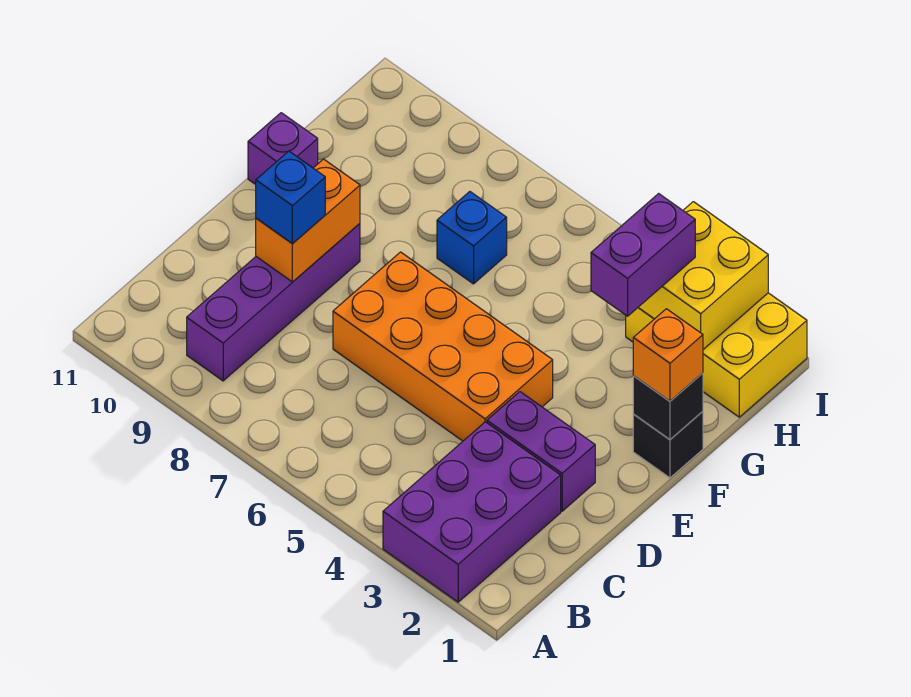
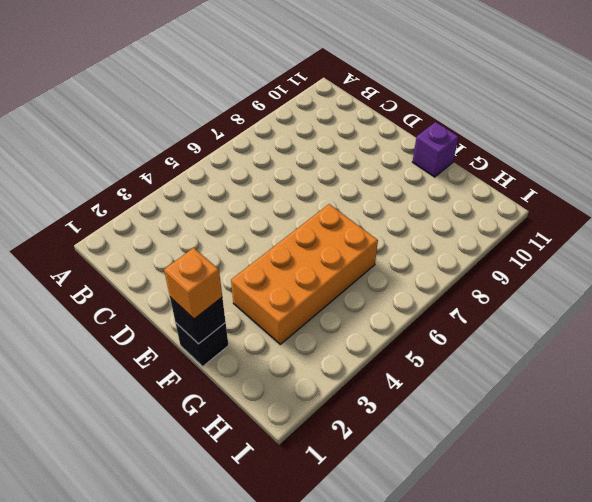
orange brick F3:G6 level 1 -> orange brick D4:E7 level 1
none -> purple brick A2:C3 level 1
none -> purple brick B9:E9 level 1
none -> purple brick D2:D3 level 1

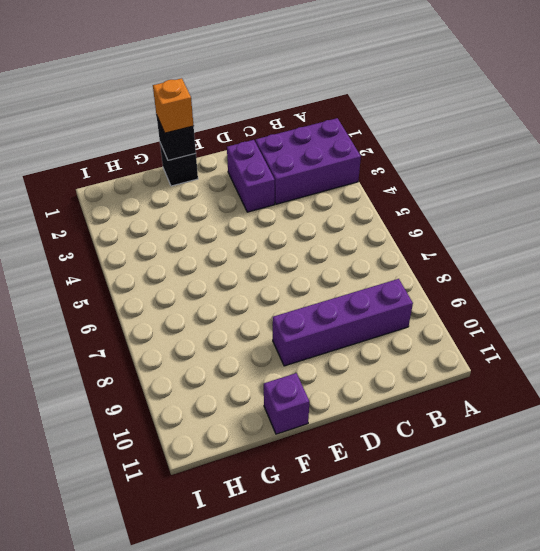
none -> orange brick D4:E7 level 1
none -> blue brick G7 level 1
none -> yellow brick H1:I3 level 1

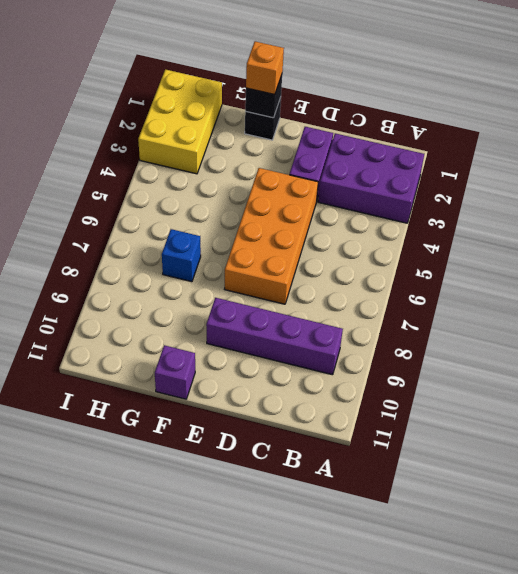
none -> orange brick D9:E9 level 2
none -> yellow brick H2:I3 level 2
none -> blue brick D9 level 3

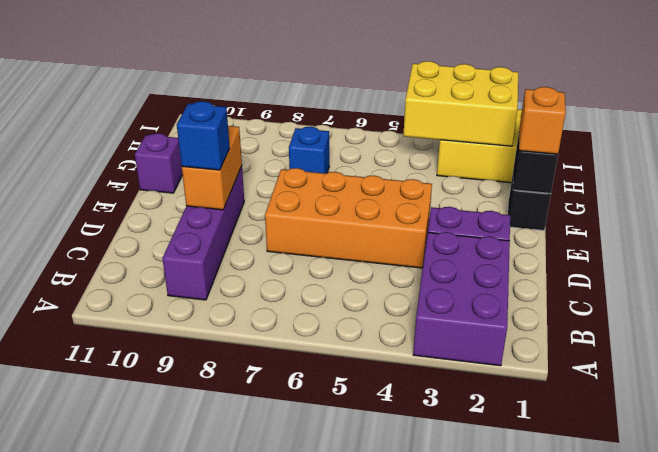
yellow brick H2:I4 level 2 -> yellow brick H2:I3 level 2
none -> purple brick G3:H3 level 3

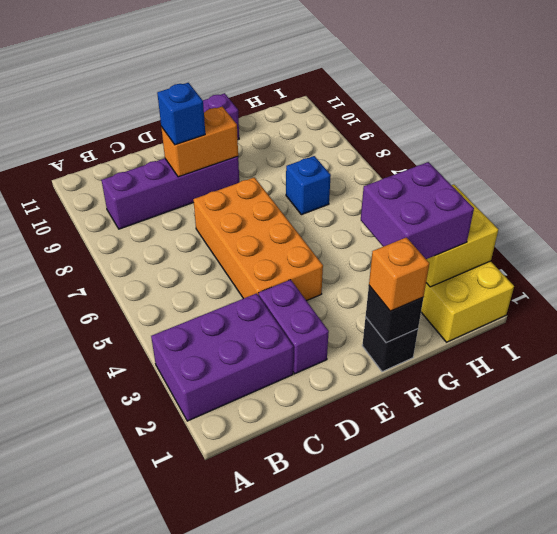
purple brick G2:H3 level 3 -> purple brick G3:H3 level 3

